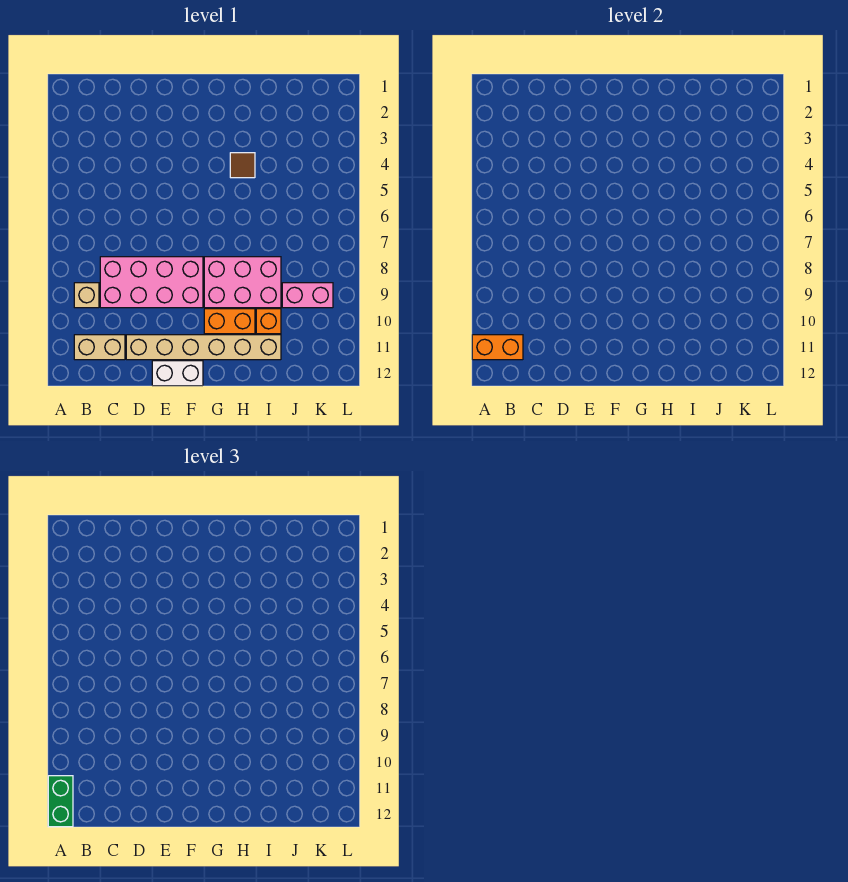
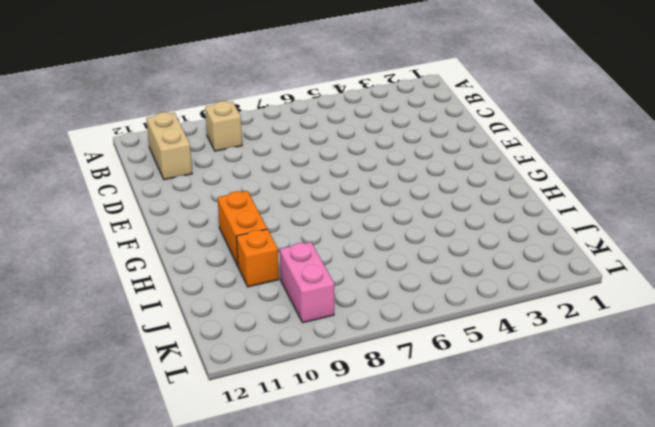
none -> pink brick C8:F9 level 1
none -> tan brick D11:I11 level 1
none -> white brick E12:F12 level 1

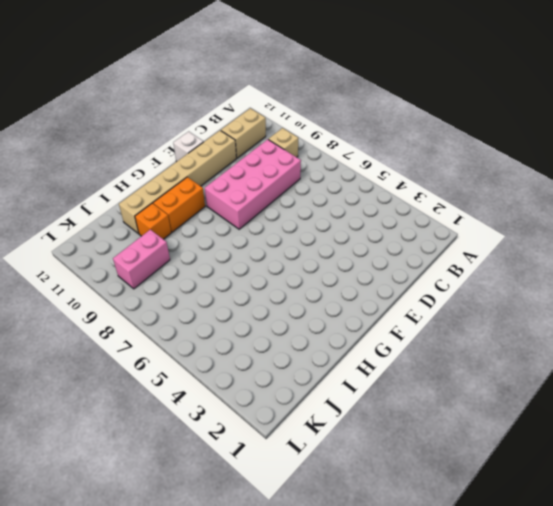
white brick E12 level 1 -> white brick E12:F12 level 1
none -> pink brick G8:I9 level 1
none -> brown tile H4 level 1
none -> orange brick A11:B11 level 2

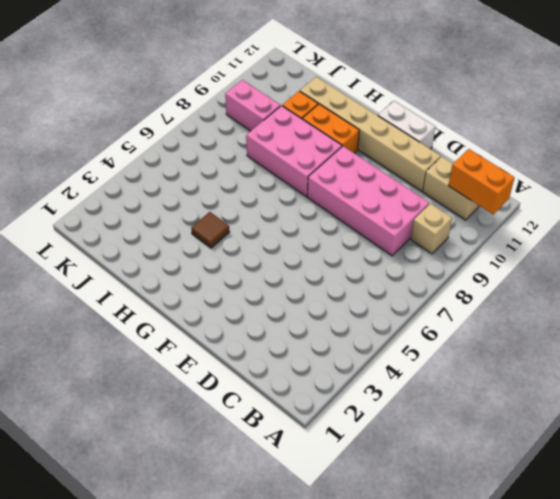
none -> green brick A11:A12 level 3

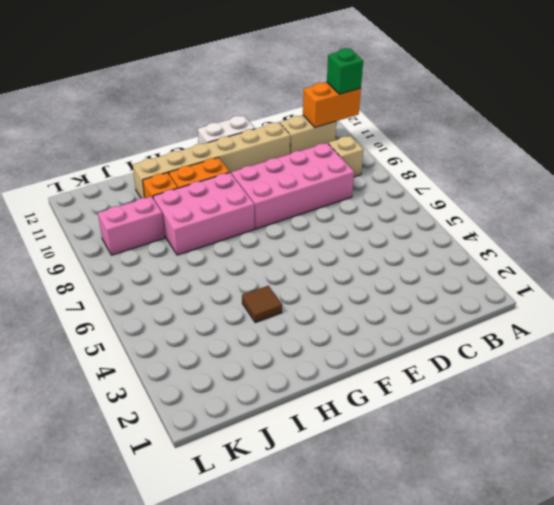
green brick A11 level 3 -> green brick A11:A12 level 3

